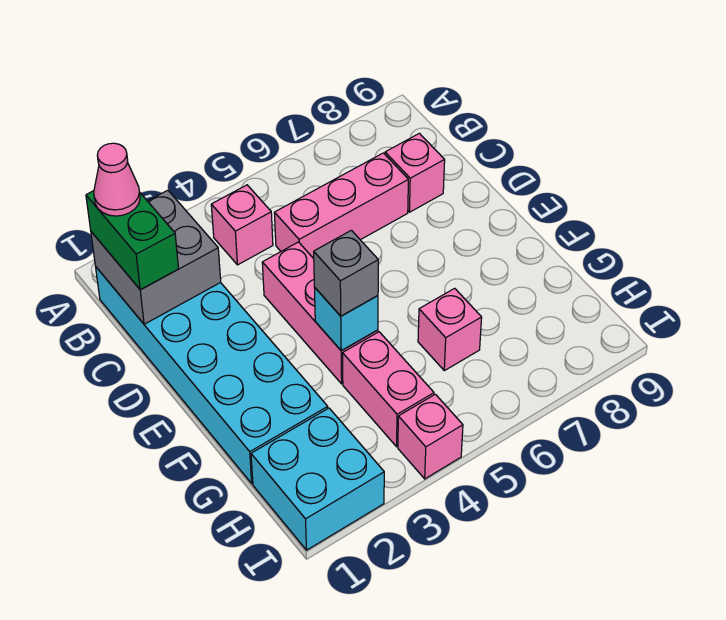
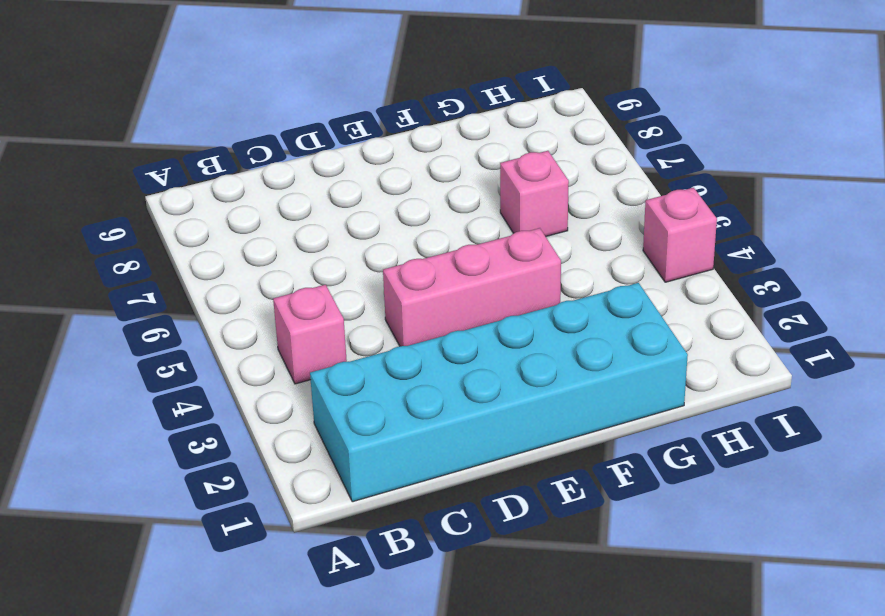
none -> pink brick C5:C7 level 1
none -> pink brick C8 level 1
none -> pink brick G4:H4 level 1

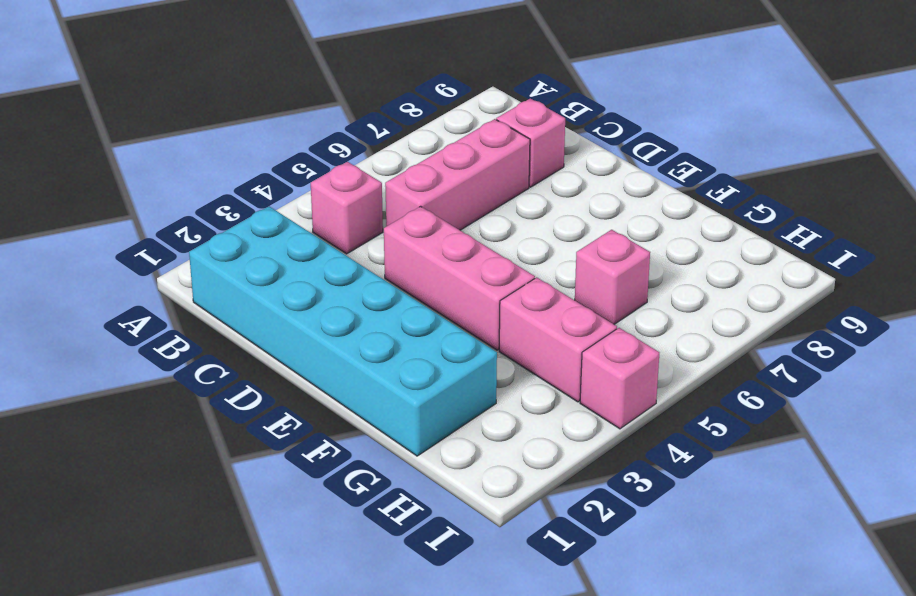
none -> cyan brick H1:I2 level 1
none -> grey brick B1:C2 level 2
none -> cyan brick F4 level 2

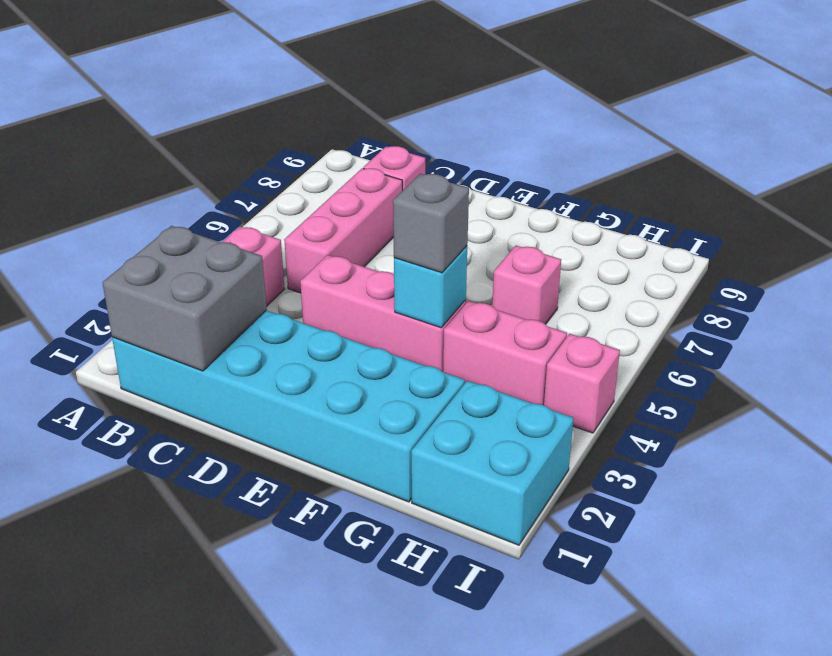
none -> green brick B1:C1 level 3
none -> pink cone B1 level 4

